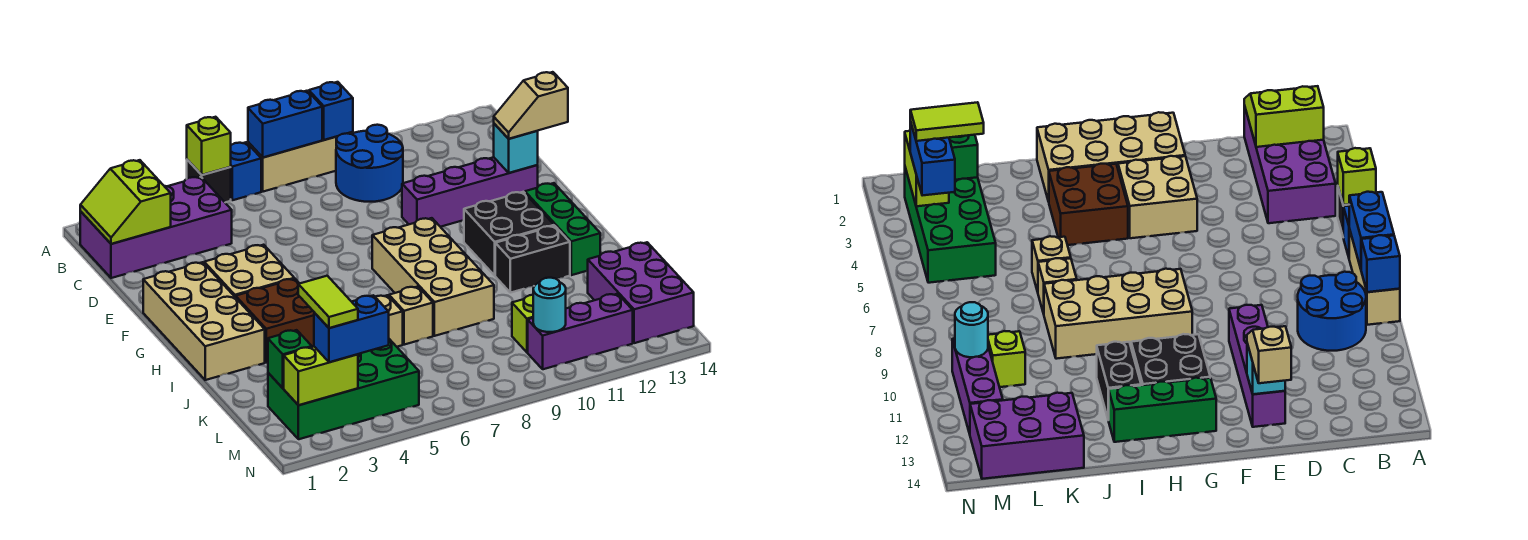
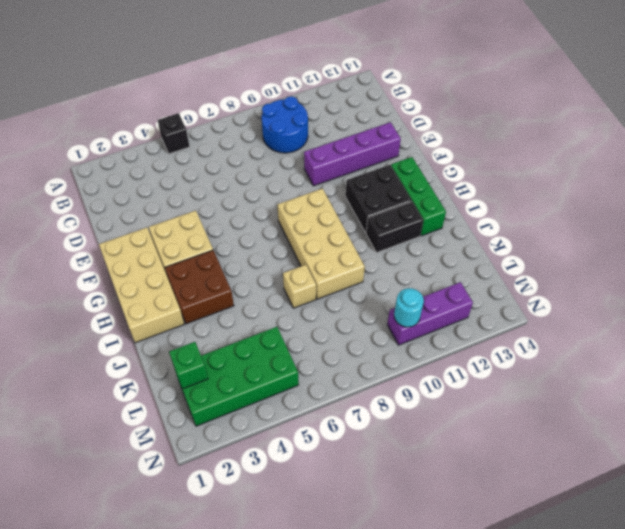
none -> blue brick A6 level 1
none -> tan brick A7:A9 level 1
none -> purple brick B1:C4 level 1
none -> tan brick J6 level 1

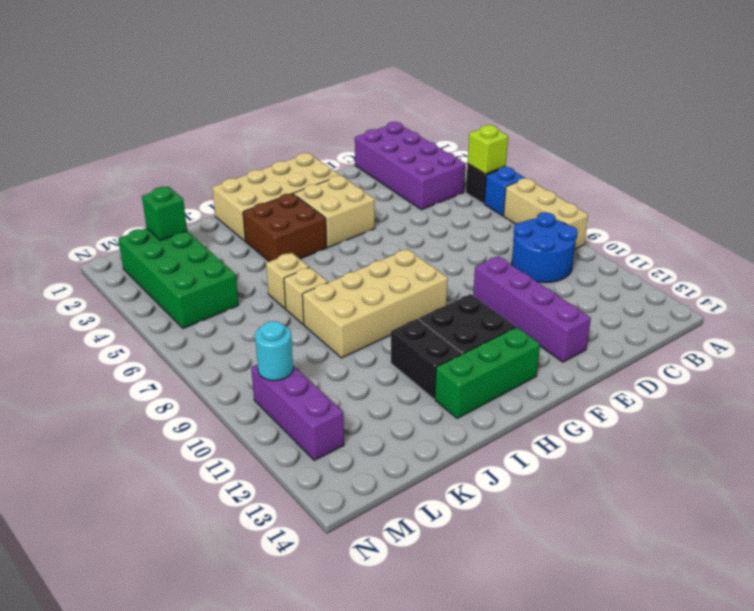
none -> purple brick K13:M14 level 1
none -> lime brick L10 level 1
none -> blue brick A7:A8 level 2
none -> blue brick A9 level 2

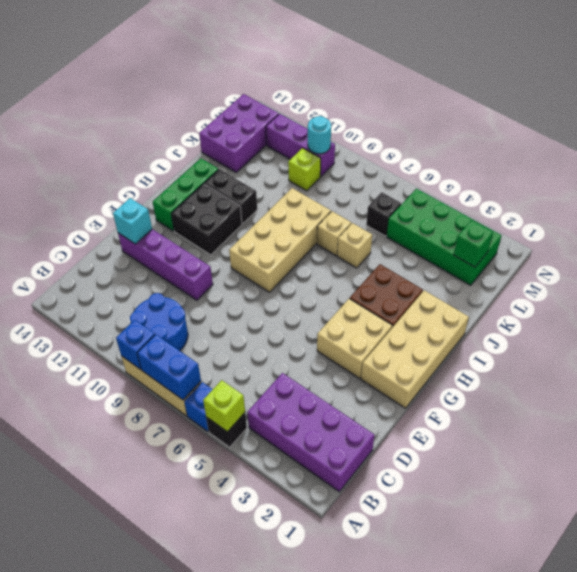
black brick L6 level 1 -> none
none -> lime slope B1:C2 level 2 top 2
none -> lime brick M2:M3 level 2
none -> tan slope E13:E14 level 3 top 14
none -> blue brick M3:M4 level 3

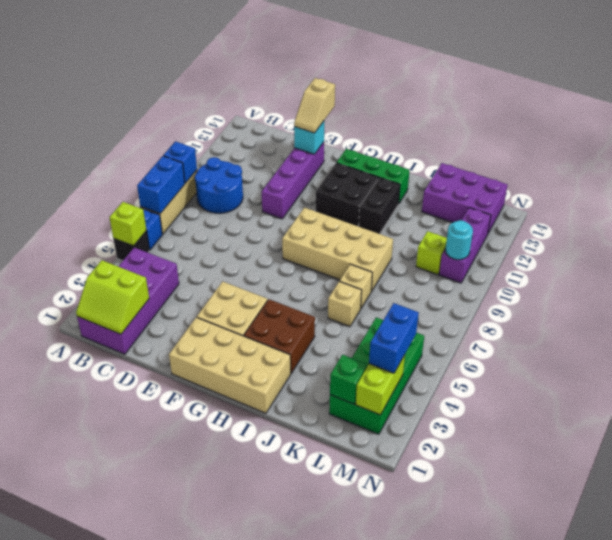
none -> lime tile L3:M3 level 4

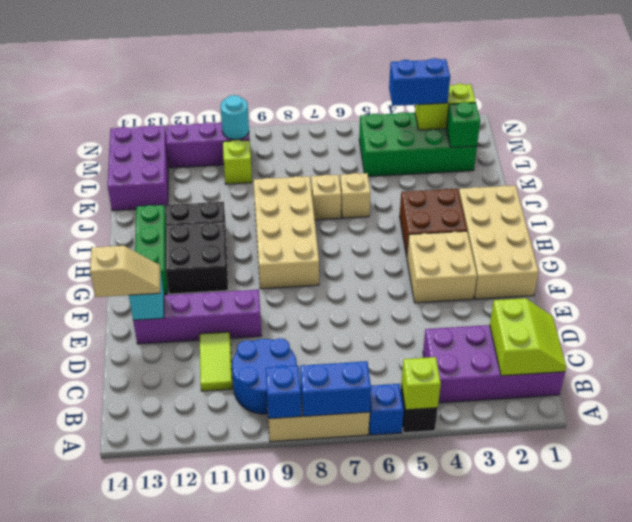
lime tile C11:D11 level 1 -> lime tile L3:M3 level 4

